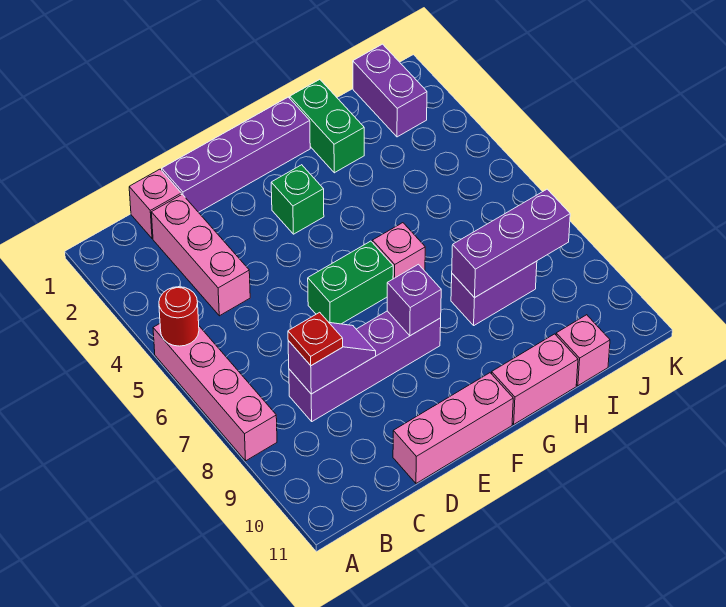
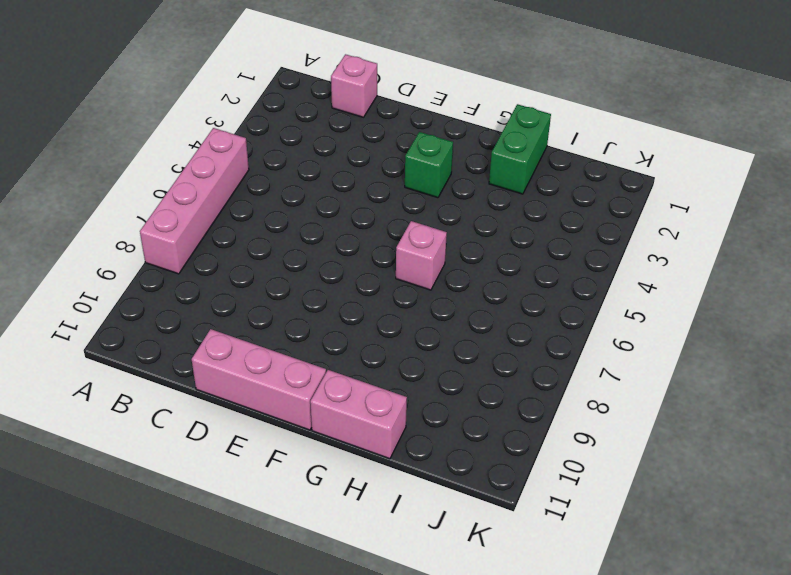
none -> pink brick C2:C4 level 1
none -> purple brick C8:F8 level 1
none -> purple brick D1:G1 level 1

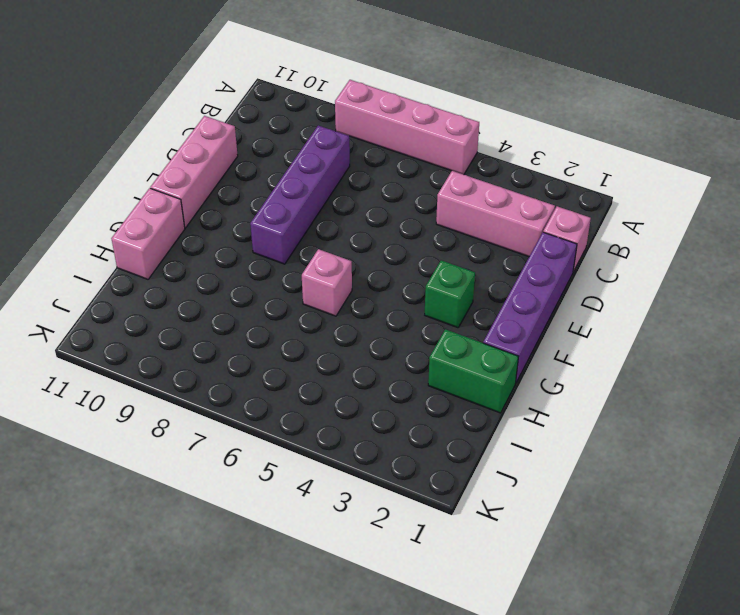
none -> green brick E6:F6 level 1
none -> purple brick H8:I8 level 1
none -> pink brick I11 level 1

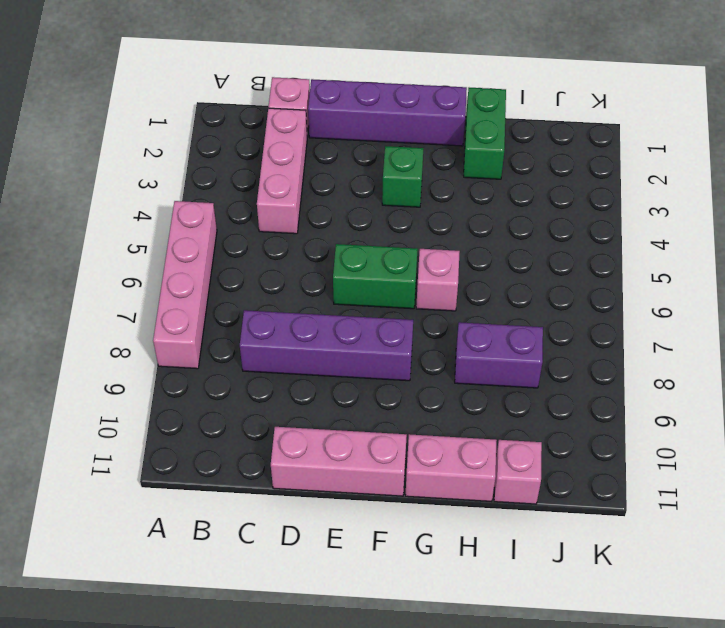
none -> purple brick J1:J2 level 1
none -> red round brick A5 level 2
none -> purple slope C8:D8 level 2 top C

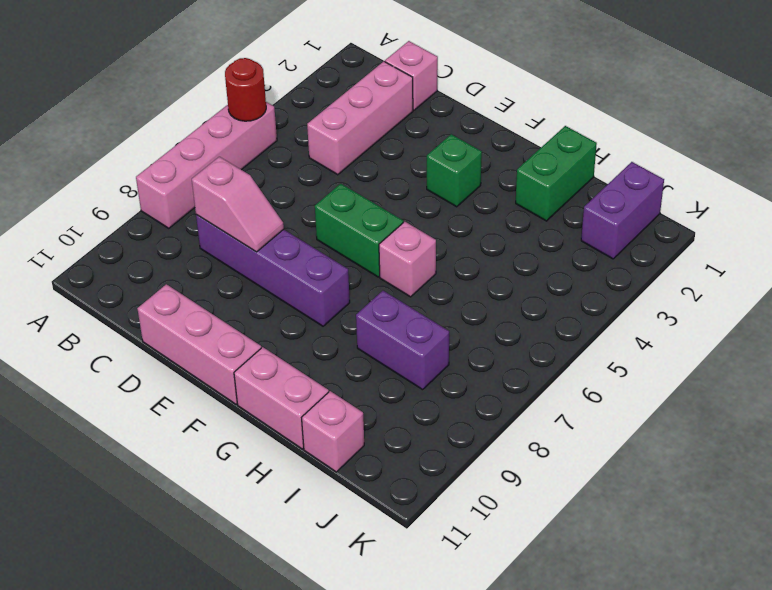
pink slope C8:D8 level 2 top C -> purple slope C8:D8 level 2 top C
none -> purple brick D1:G1 level 1
none -> purple brick F8 level 2
none -> purple brick H8:J8 level 2

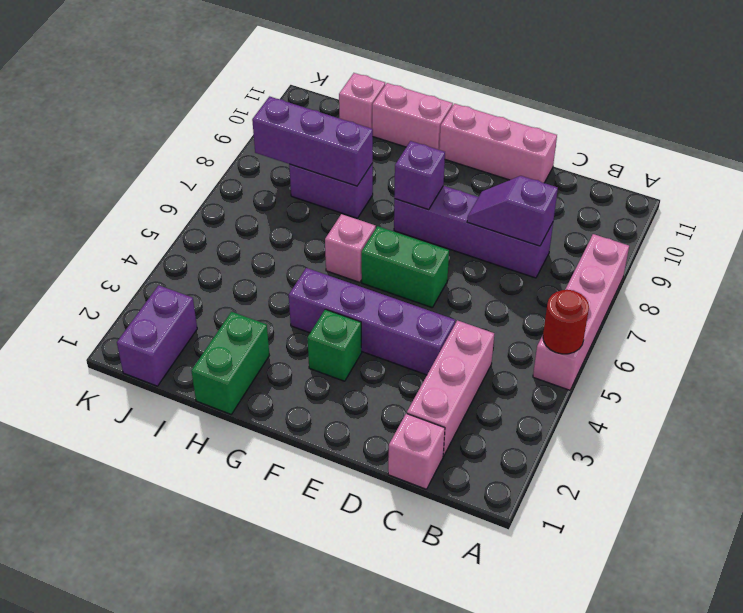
purple brick D4:G4 level 1 -> purple brick D1:G1 level 1
none -> red plate C8 level 3

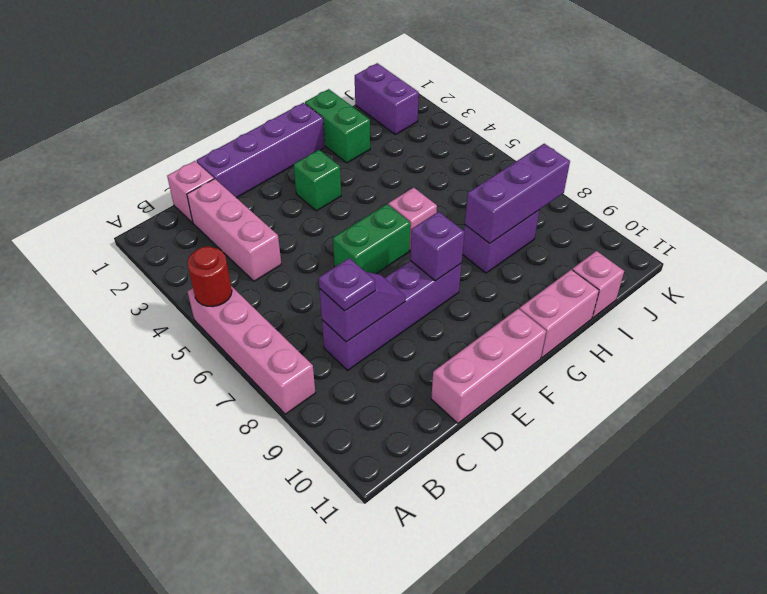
purple plate C8 level 3 -> red plate C8 level 3

